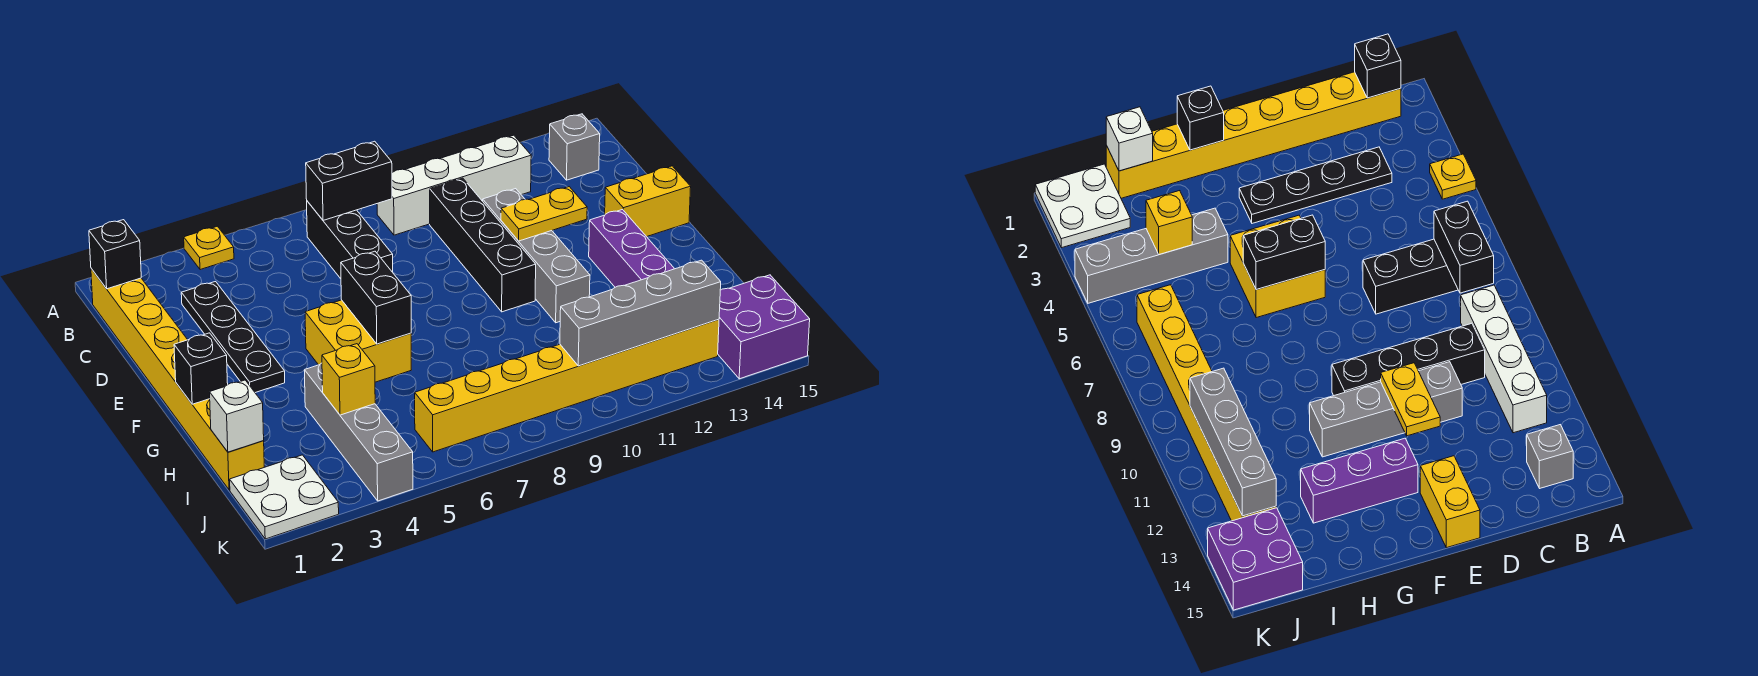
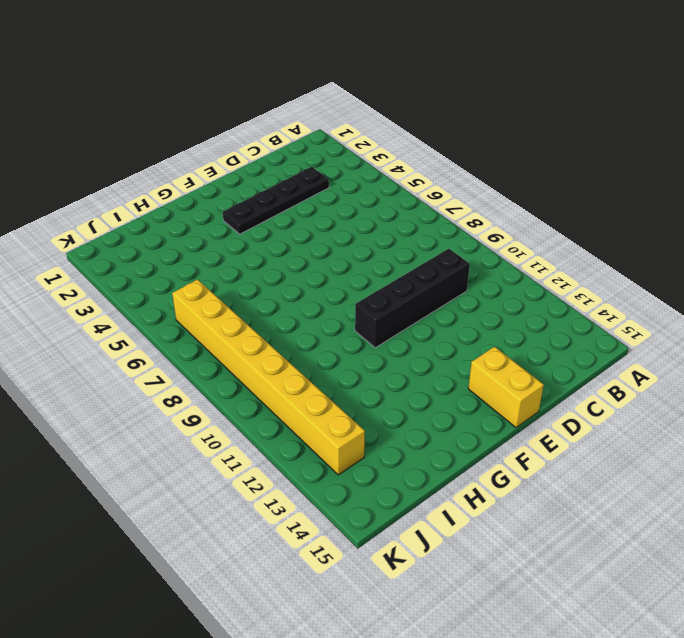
none -> yellow plate A4 level 1
none -> yellow brick B1:I1 level 1
none -> black brick B7:D7 level 1

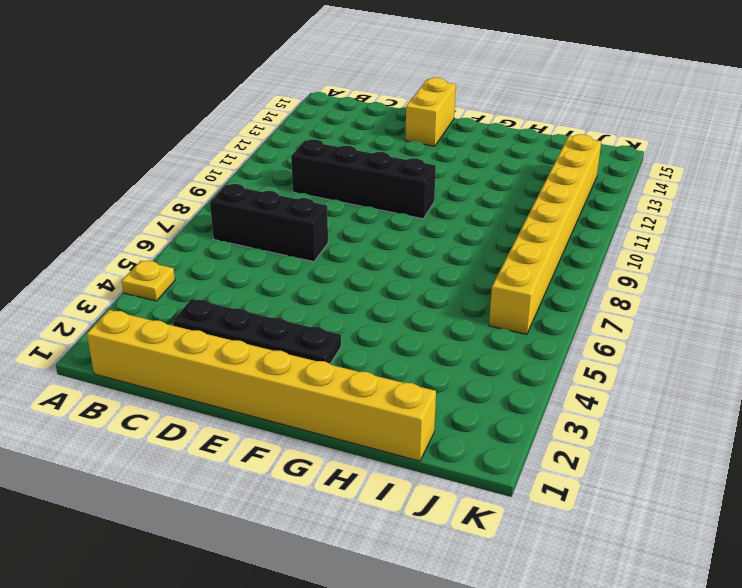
none -> white brick B9:B12 level 1
none -> grey brick B14 level 1
none -> grey brick D11:G11 level 1

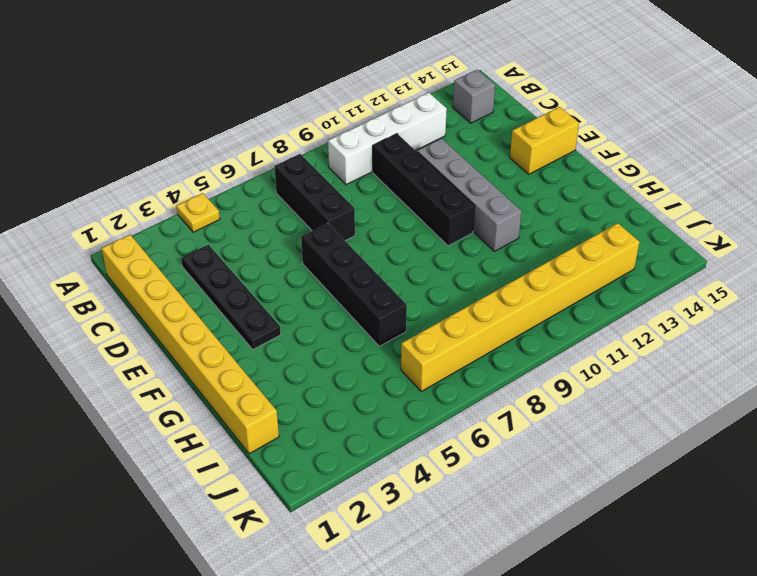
black brick E6:H6 level 1 -> yellow brick F5:G6 level 1
none -> purple brick F13:H13 level 1
none -> grey brick H4:K4 level 1
none -> white plate J1:K2 level 1

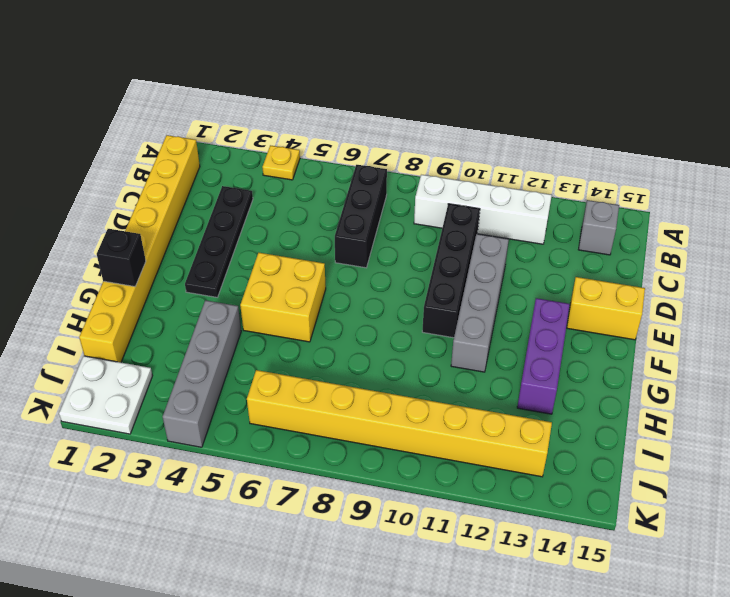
none -> purple brick J14:K15 level 1
none -> black brick B1 level 2
none -> black brick B7:B8 level 2

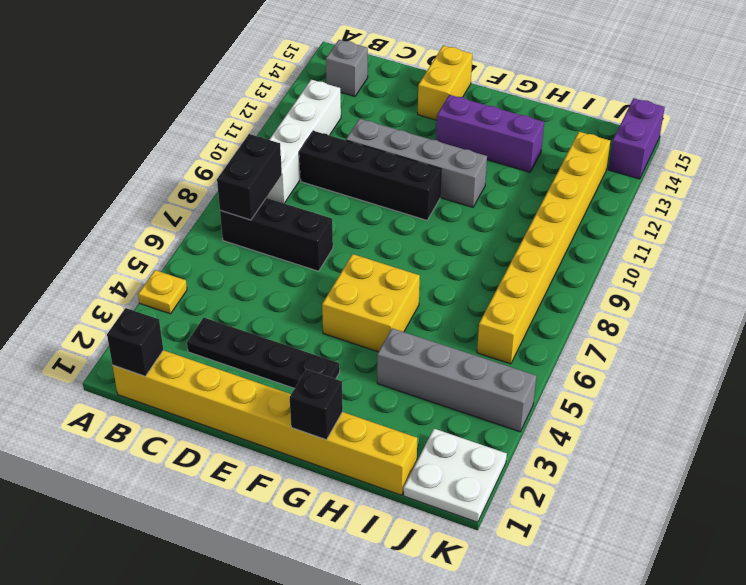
purple brick K14:K15 level 1 -> purple brick J14:K15 level 1
none -> yellow plate E11:E12 level 2
none -> black brick F6:G6 level 2
none -> white brick I1 level 2

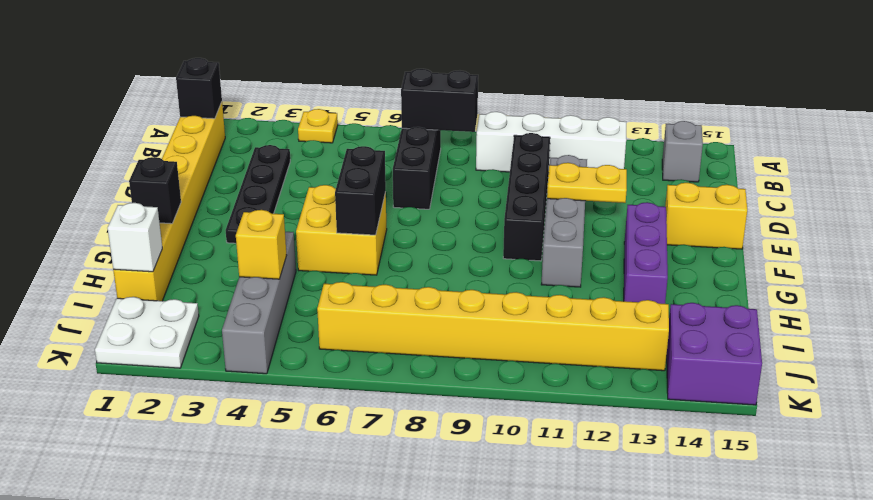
none -> grey brick J10:J13 level 2

